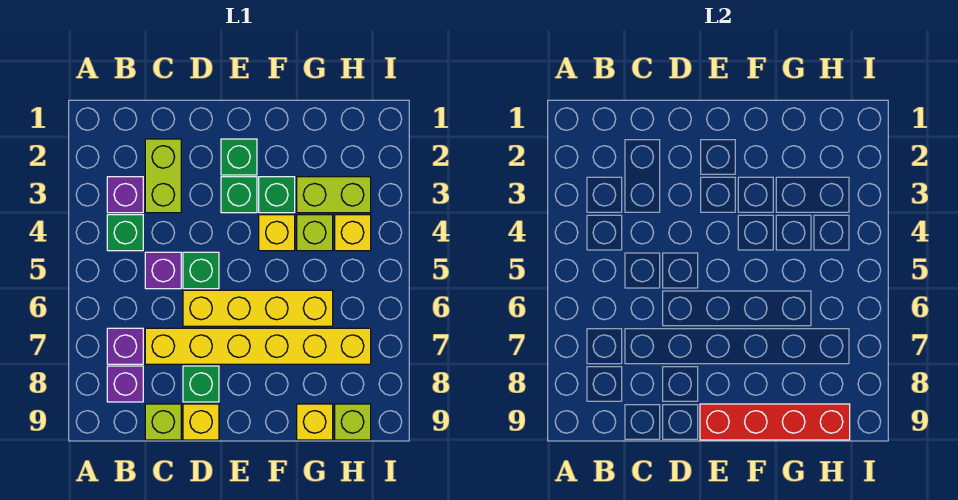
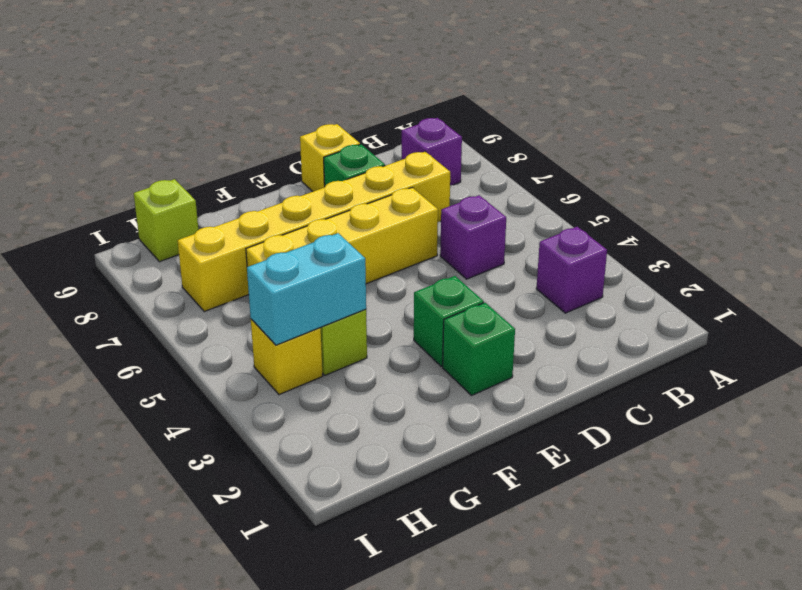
cyan brick G4:H4 level 2 -> none
none -> green brick B4 level 1
none -> purple brick B7 level 1
none -> lime brick C2:C3 level 1

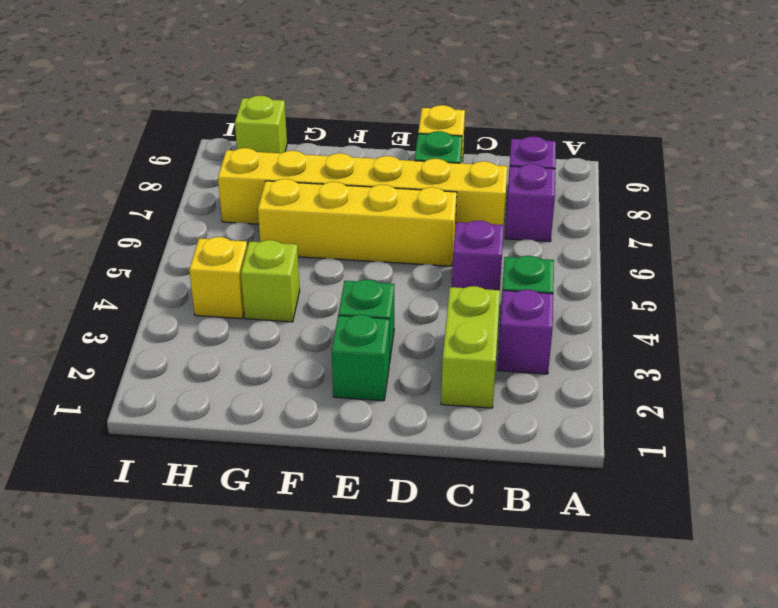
none -> lime brick C9 level 1
none -> green brick D5 level 1
none -> green brick F3 level 1

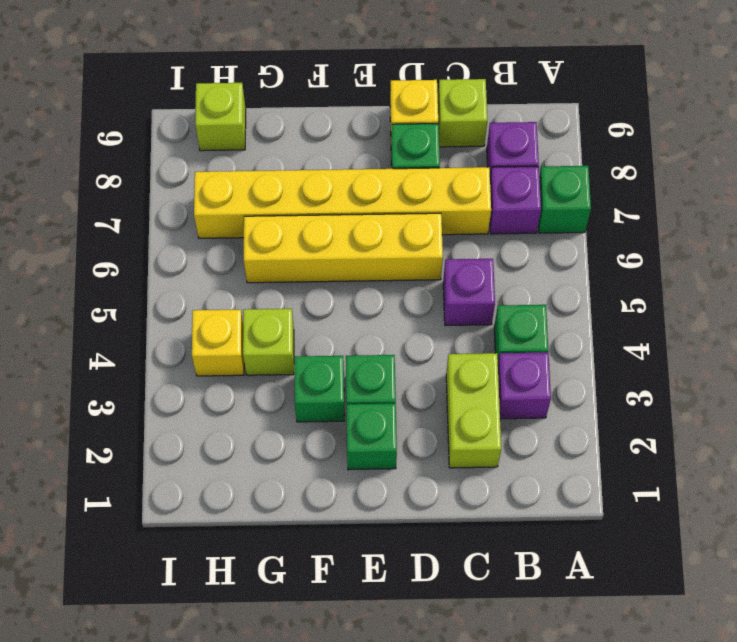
green brick A7 level 1 -> green brick D5 level 1
none -> yellow brick F4 level 1
none -> lime brick G3:H3 level 1
none -> yellow brick G9 level 1

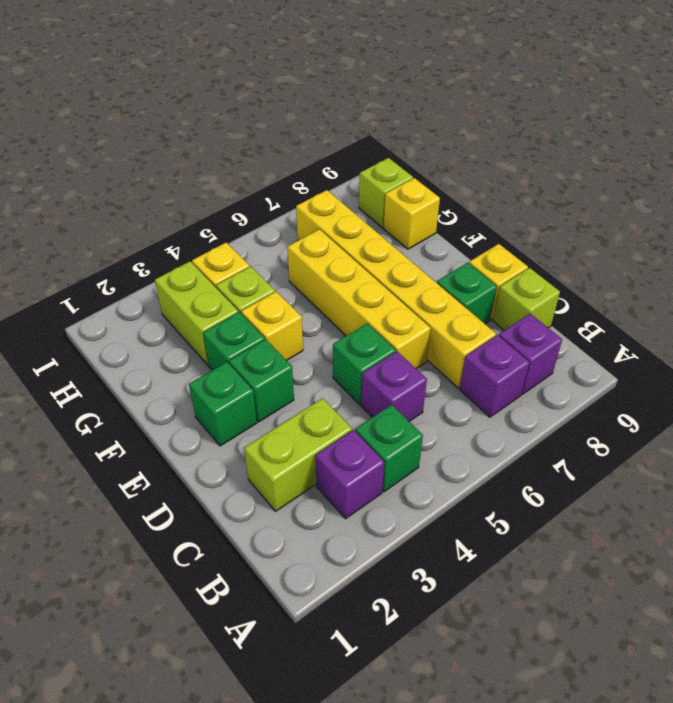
none -> red brick E9:H9 level 2

